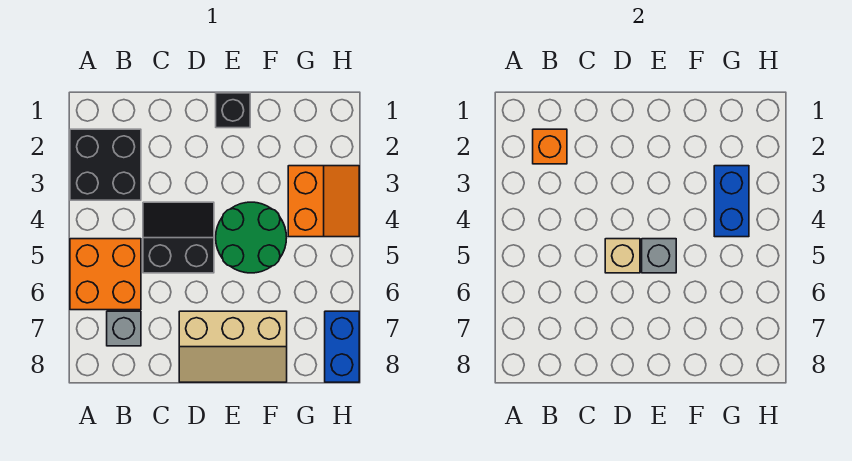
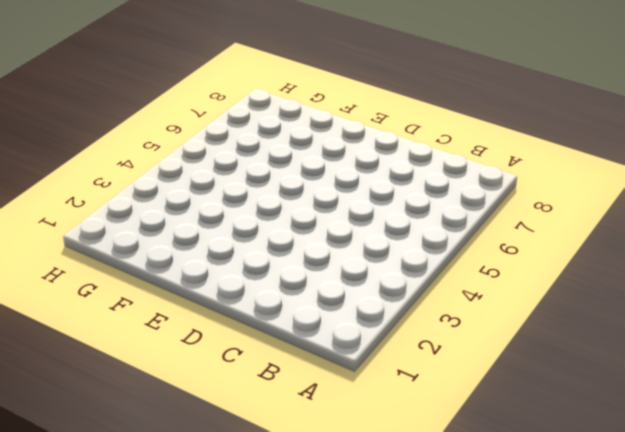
none -> black brick A2:B3 level 1
none -> orange brick A5:B6 level 1
none -> grey brick B7 level 1

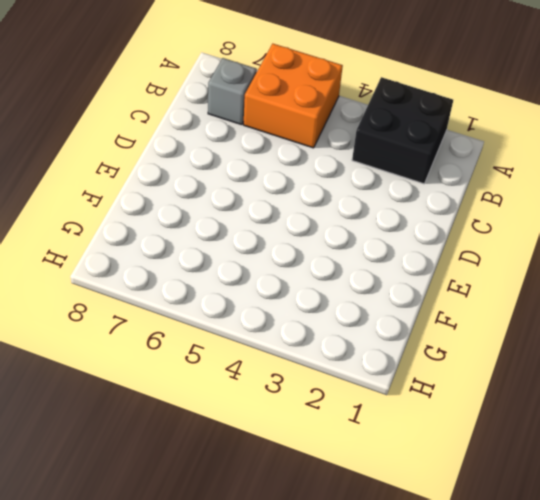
none -> black slope C4:D5 level 1 top 5
none -> tan slope D7:F8 level 1 top 7
none -> black brick E1 level 1

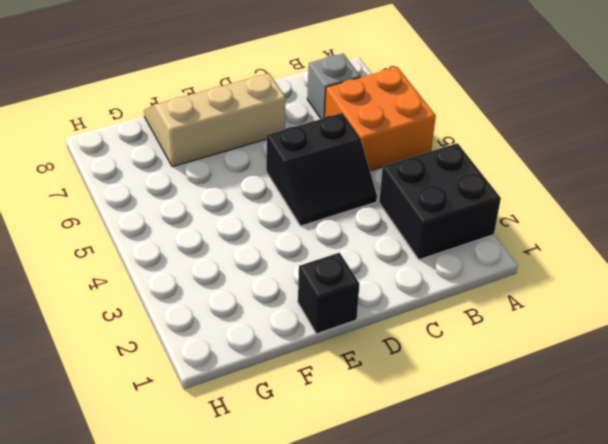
none -> green round brick E4:F5 level 1
none -> orange slope G3:H4 level 1 top G
none -> blue brick H7:H8 level 1

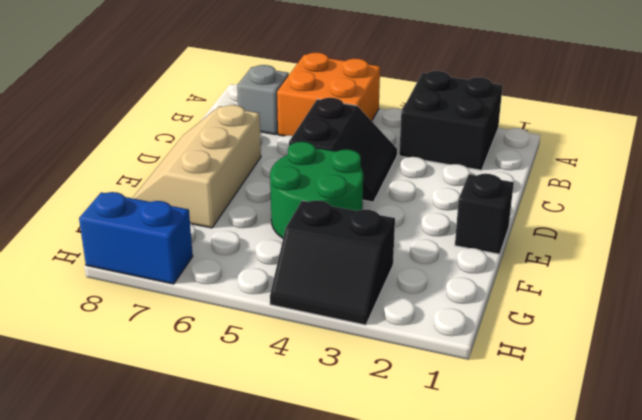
black slope G3:H4 level 1 top G -> orange slope G3:H4 level 1 top G
none -> orange brick B2 level 2
none -> tan brick D5 level 2
none -> grey brick E5 level 2

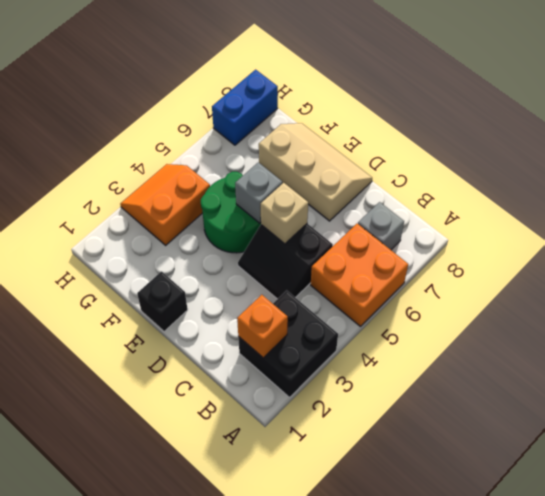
none -> blue brick G3:G4 level 2

